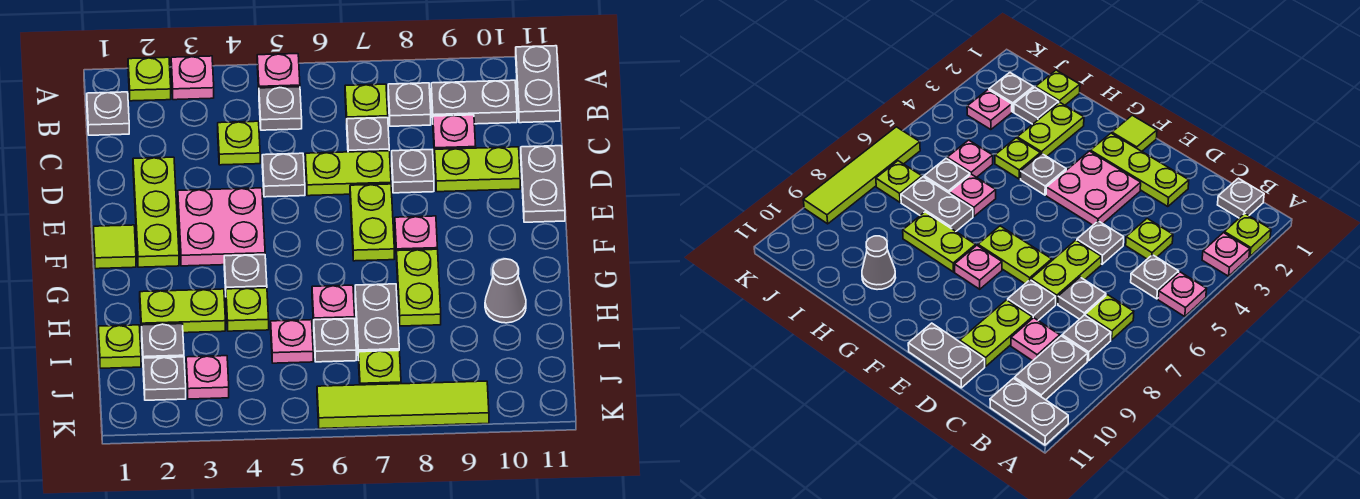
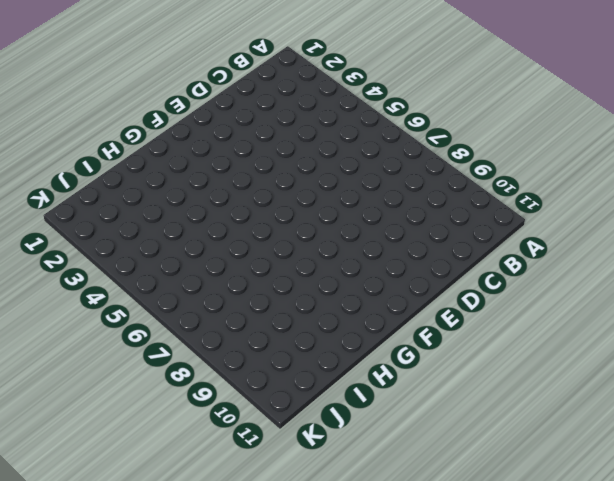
none -> lime plate A2 level 1
none -> pink plate A3 level 1
none -> pink plate A5 level 1
none -> grey plate A11:B11 level 1

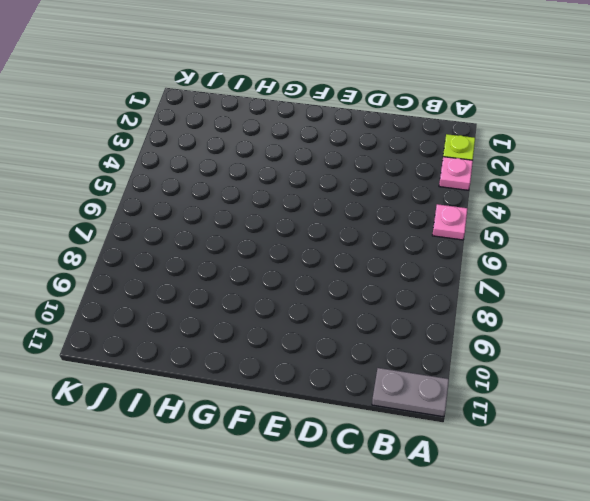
none -> grey plate B1 level 1
none -> grey plate B5 level 1
none -> lime plate B7 level 1
none -> grey plate B8 level 1

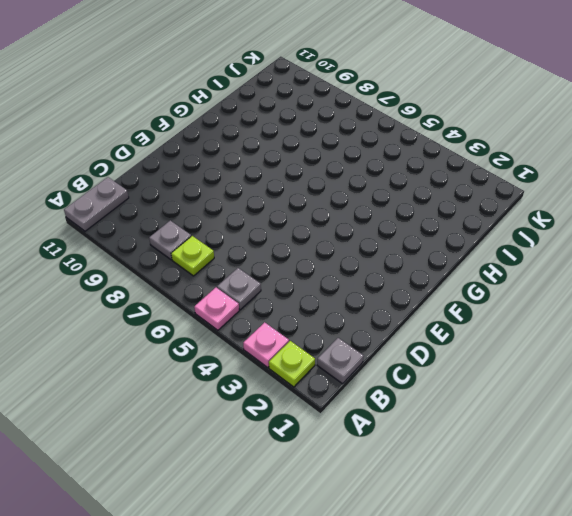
none -> grey plate B9:B10 level 1
none -> lime plate C4 level 1
none -> grey plate C7 level 1
none -> pink plate C9 level 1

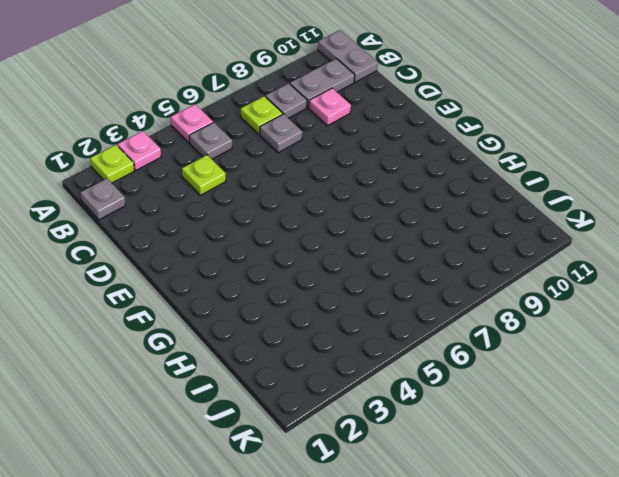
none -> lime plate D2:F2 level 1
none -> grey plate D5 level 1
none -> lime plate D6:D7 level 1
none -> grey plate D8 level 1

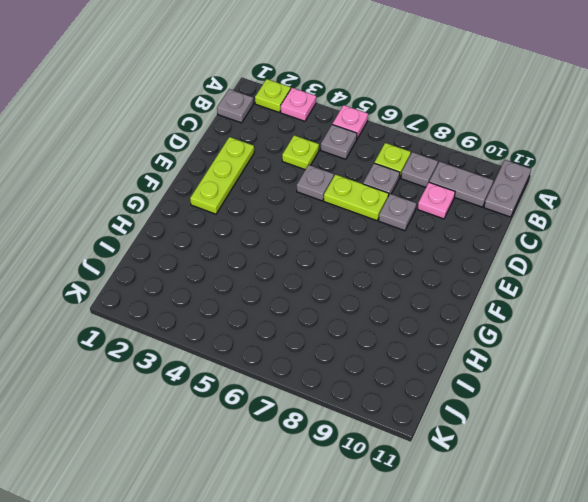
none -> lime plate D9:D10 level 1
none -> grey plate D11:E11 level 1
none -> pink plate E3:F4 level 1
none -> lime plate E7:F7 level 1

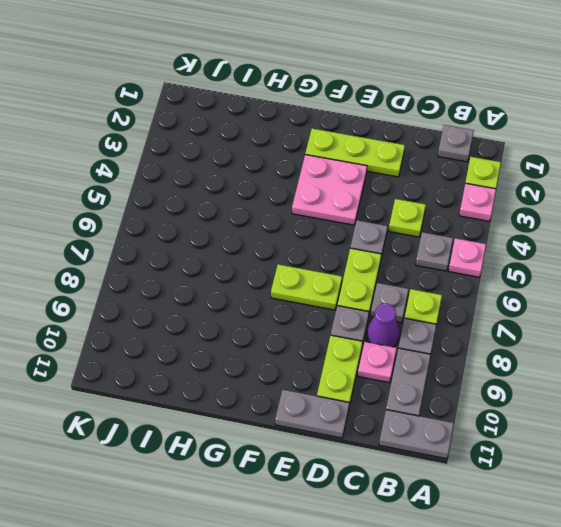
purple cone C8 level 1 -> none
none -> lime tile F1 level 1
none -> pink plate F8 level 1
none -> grey plate G4 level 1
none -> lime plate G8:H8 level 1

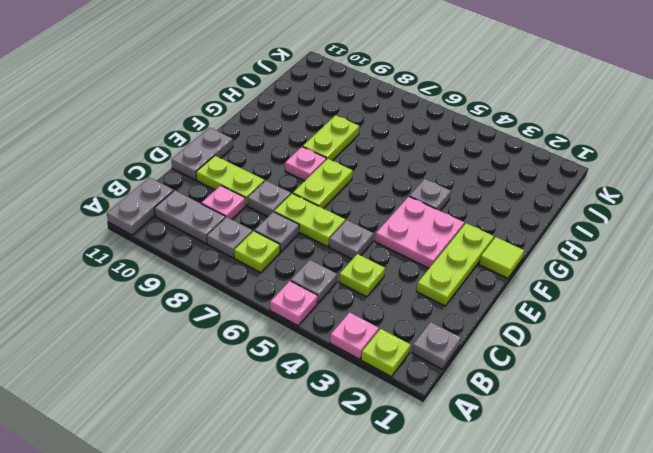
none -> lime plate H2:H3 level 1
none -> lime plate H4 level 1
none -> pink plate H6 level 1
none -> grey plate H7:I7 level 1

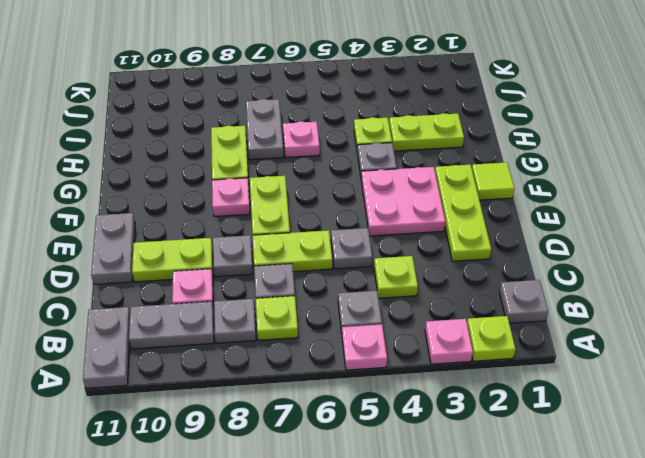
none -> grey cone H10 level 1
none -> lime plate I1 level 1
none -> grey plate I2 level 1
none -> pink plate I5 level 1

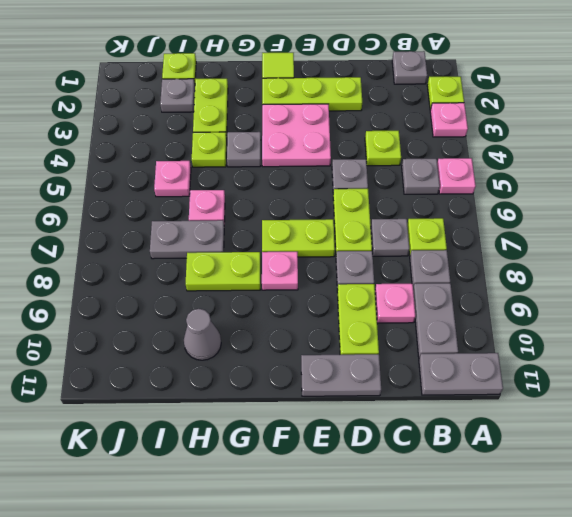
none -> grey plate I6 level 1
none -> grey plate J2 level 1
none -> pink plate J3 level 1
none -> lime plate J7 level 1

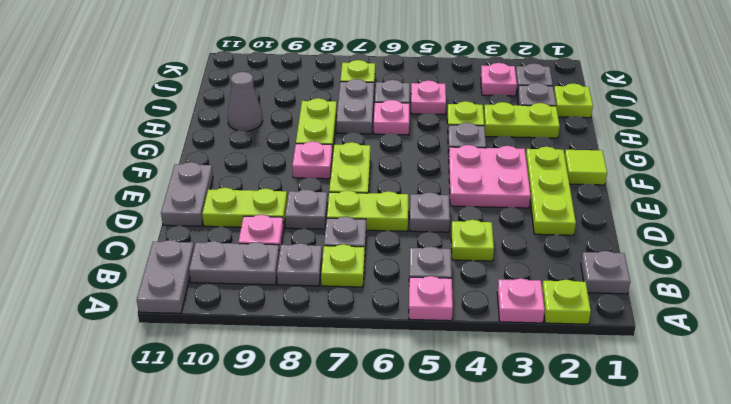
none -> lime tile K6:K9 level 1

